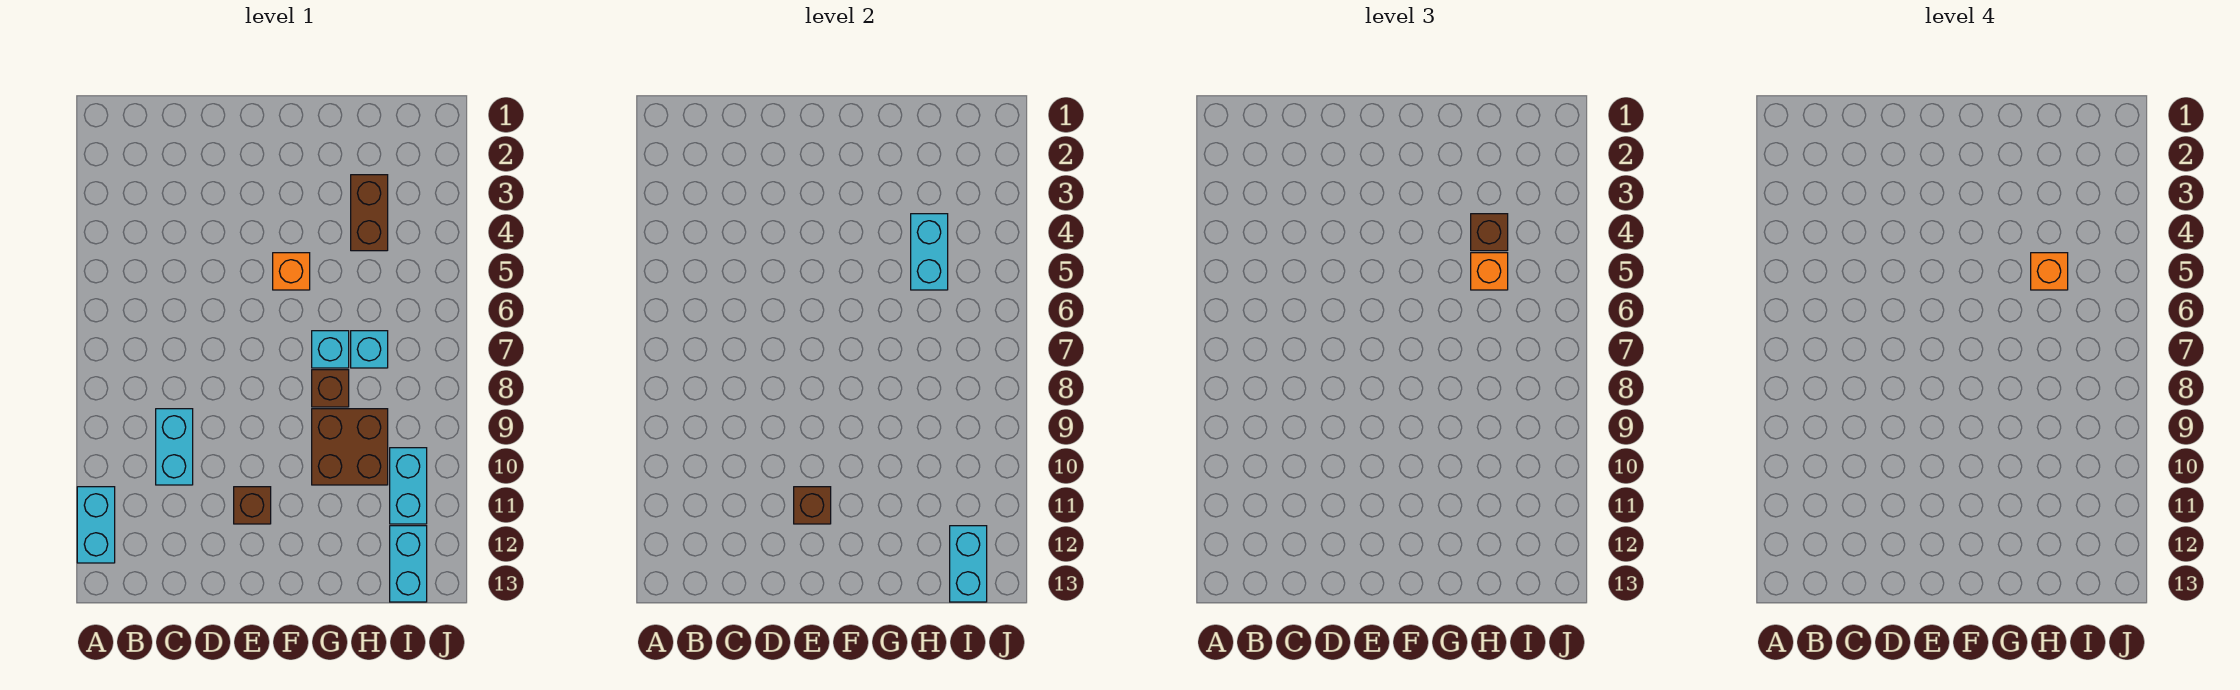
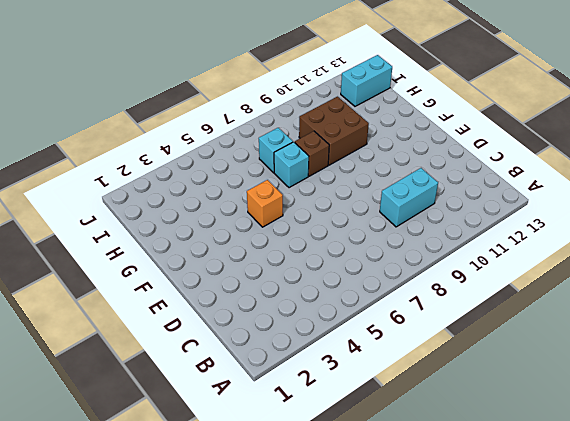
none -> cyan brick A11:A12 level 1
none -> brown brick E11 level 1
none -> brown brick H3:H4 level 1

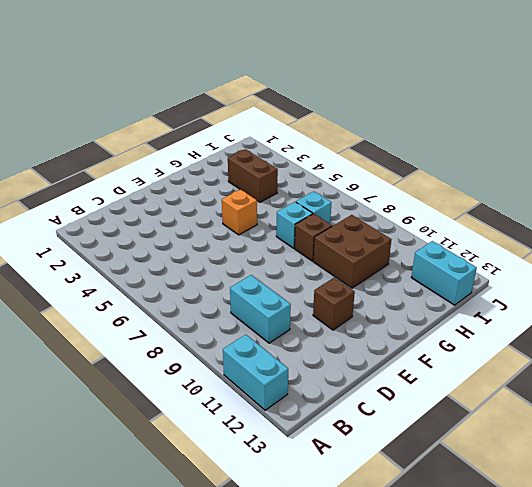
none -> cyan brick I10:I11 level 1
none -> brown brick E11 level 2
none -> cyan brick H4:H5 level 2

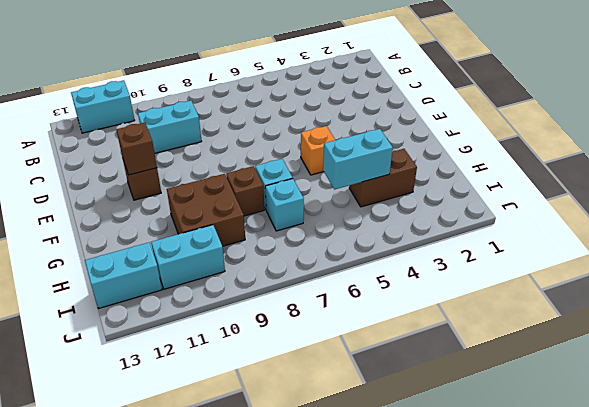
none -> cyan brick I12:I13 level 2
none -> brown brick H4 level 3
none -> orange brick H5 level 3

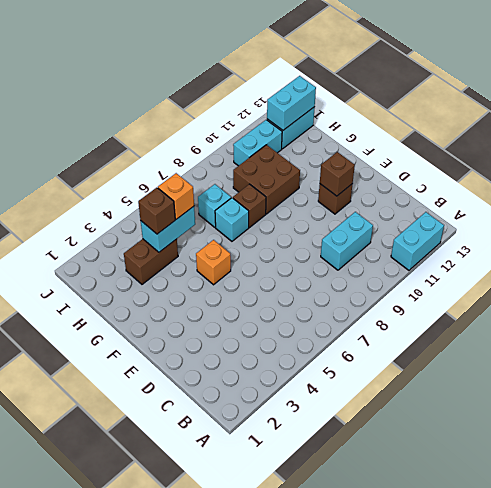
none -> orange brick H5 level 4

